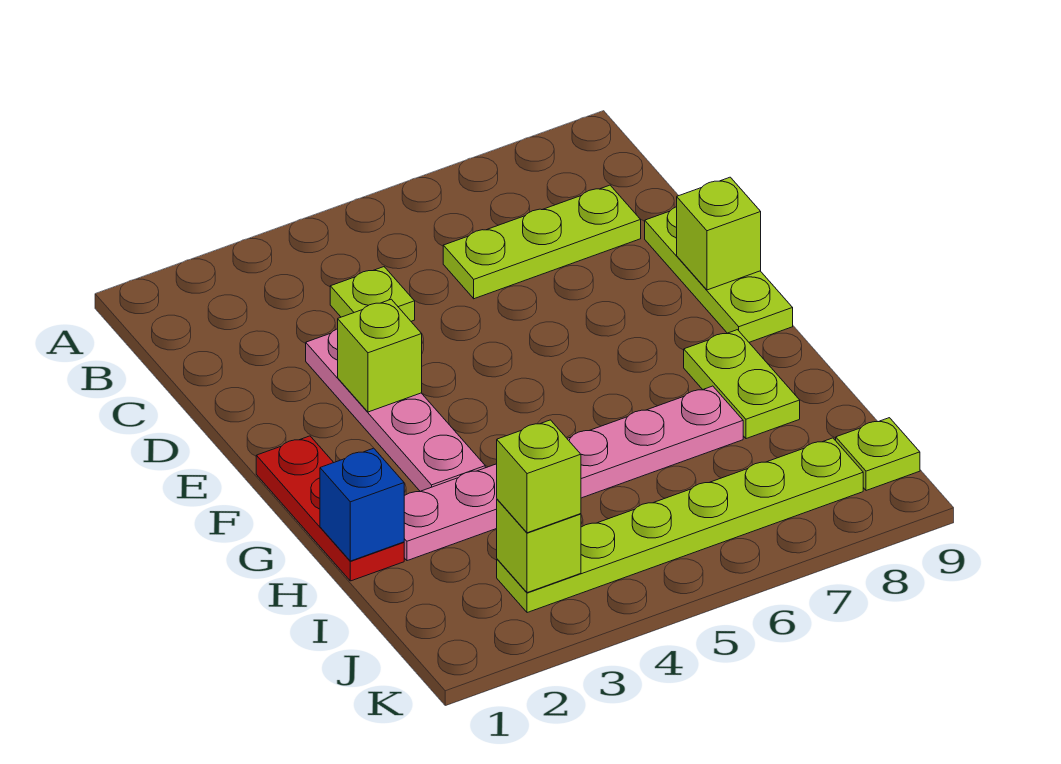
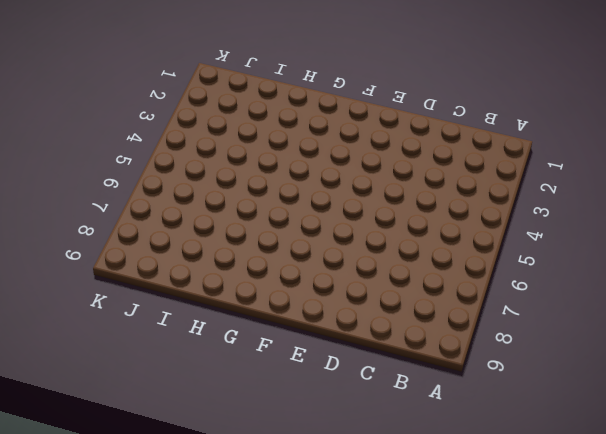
none -> lime plate C4 level 1
none -> lime plate C6:C8 level 1
none -> pink plate D3:G3 level 1

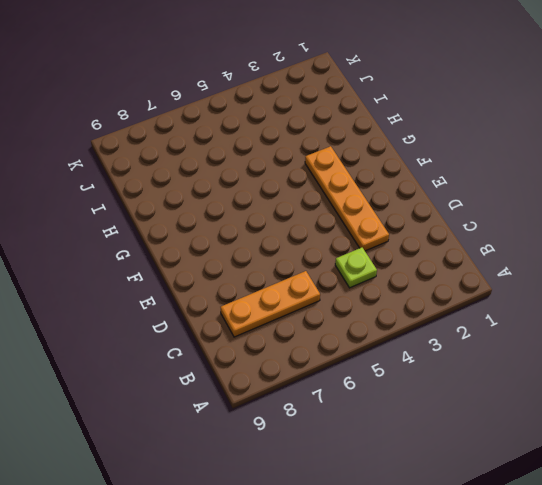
orange plate C6:C8 level 1 -> lime plate C6:C8 level 1
orange plate D3:G3 level 1 -> pink plate D3:G3 level 1
none -> lime plate D9:F9 level 1
none -> red plate F1:H1 level 1
none -> lime plate G8:H8 level 1

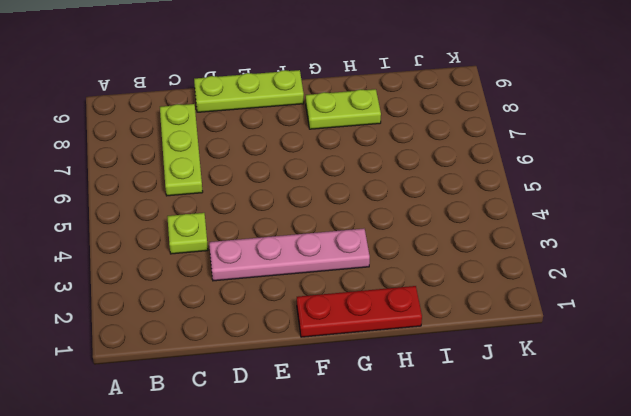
none -> pink plate H2:H7 level 1
none -> lime plate J3:J8 level 1
none -> lime plate J9 level 1

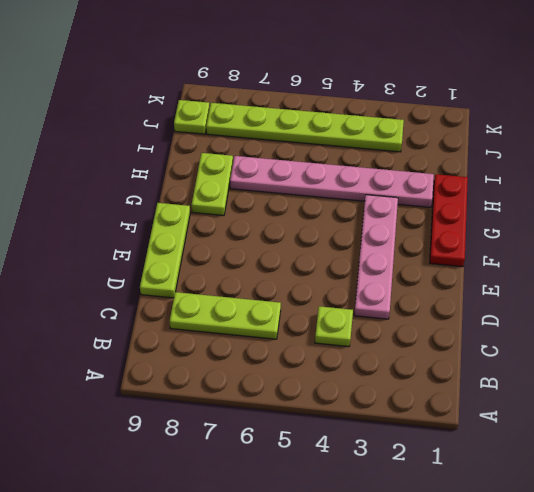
none -> lime brick E3 level 2
none -> lime brick E9 level 2
none -> blue brick H1 level 2

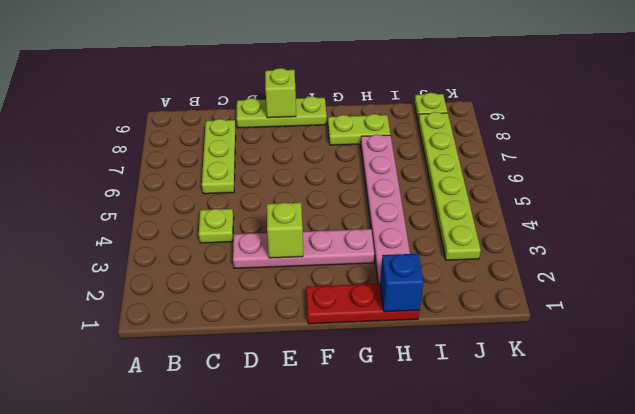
none -> lime brick J3 level 2
none -> lime brick J3 level 3

